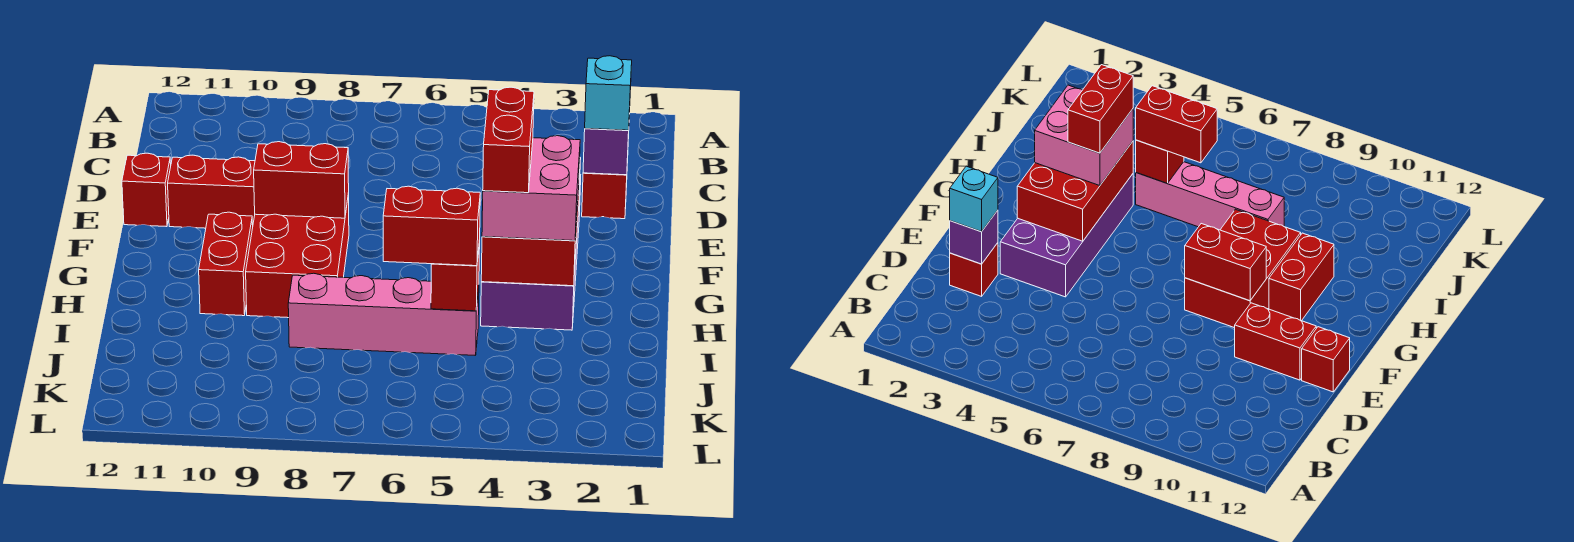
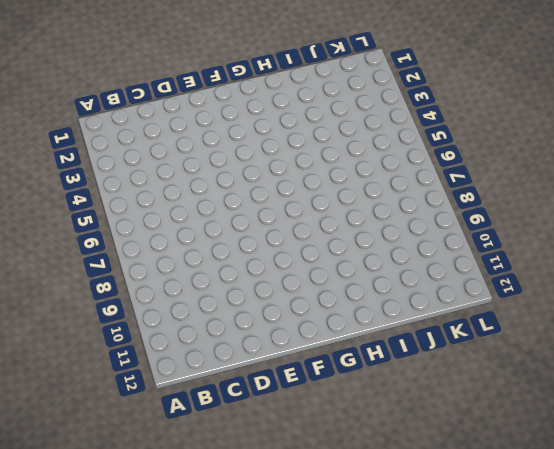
none -> red brick D2 level 1
none -> purple brick E3:H4 level 1
none -> red brick E10:E11 level 1

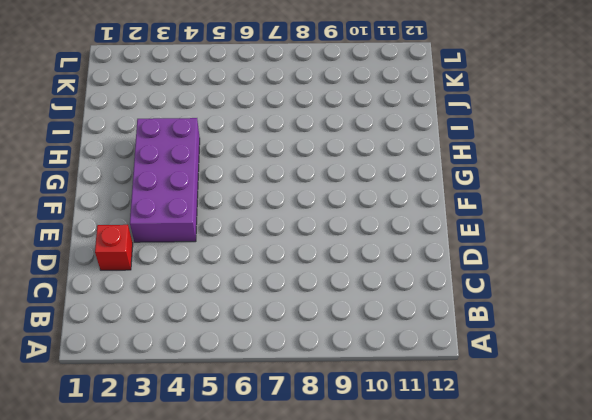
none -> red brick E10:E11 level 1
none -> red brick E12 level 1
none -> red brick F8:H9 level 1

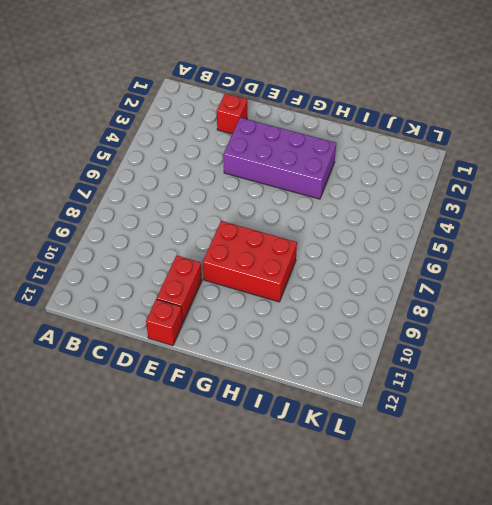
none -> red brick G10:H10 level 1
none -> pink brick I5:I8 level 1
none -> purple brick D2 level 2

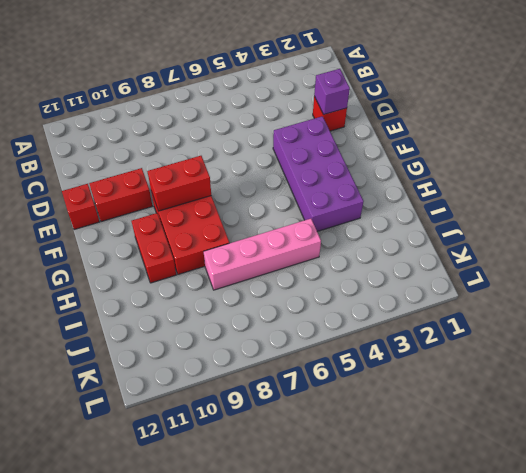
none -> red brick F3:H4 level 2
none -> red brick I5 level 2
none -> cyan brick D2 level 3

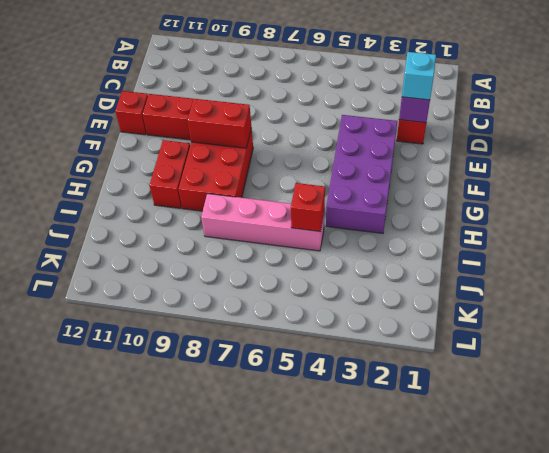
none -> red brick F3:H4 level 2
none -> pink brick G3:H4 level 3
none -> red brick I5:I6 level 3

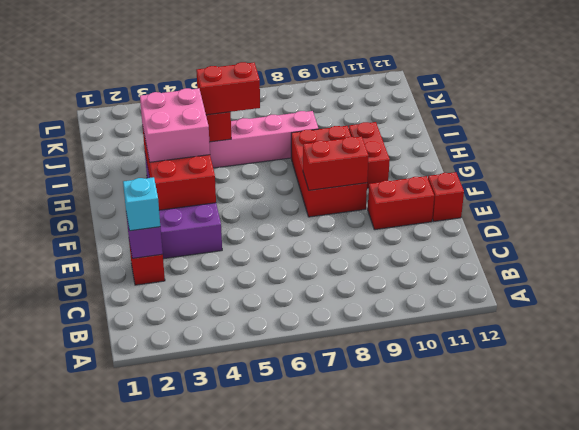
none -> red brick G4:H4 level 4

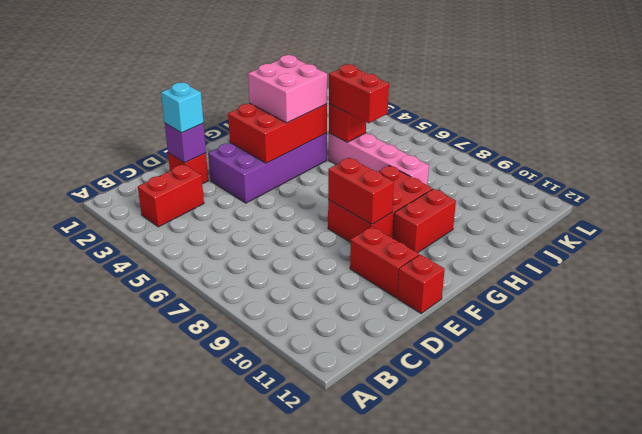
red brick B3:C3 level 1 -> red brick G4:H4 level 4

